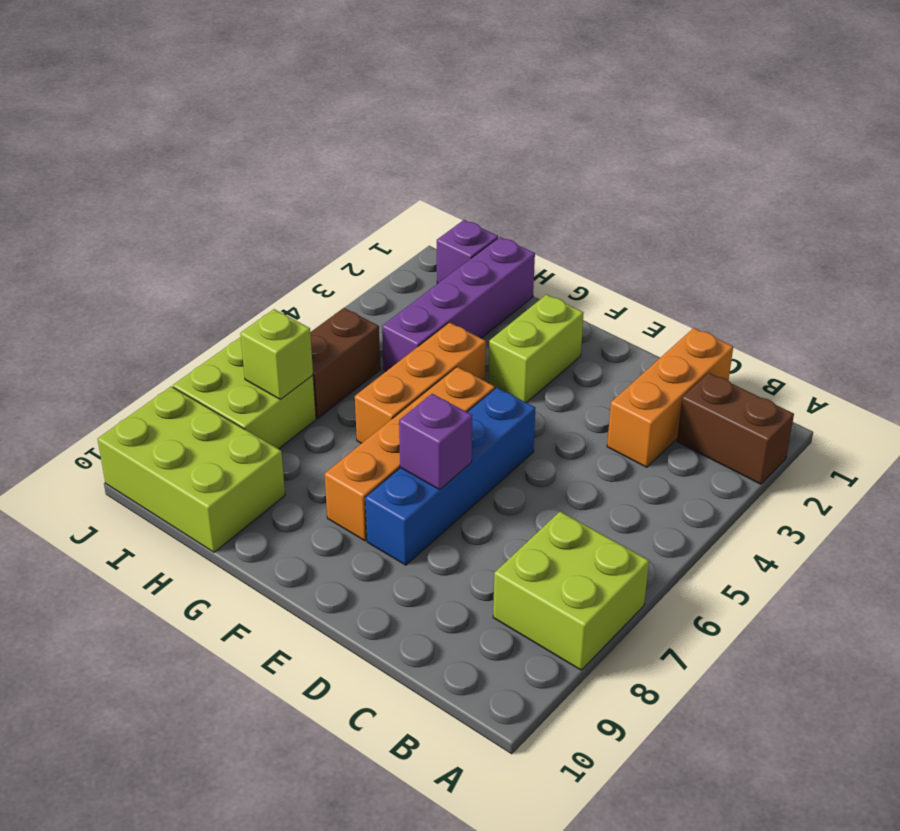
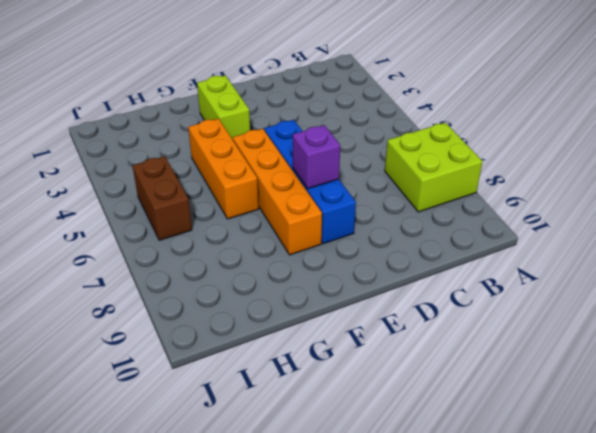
none -> brown brick A2:B2 level 1
none -> orange brick C1:C3 level 1
none -> purple brick H1:H4 level 1

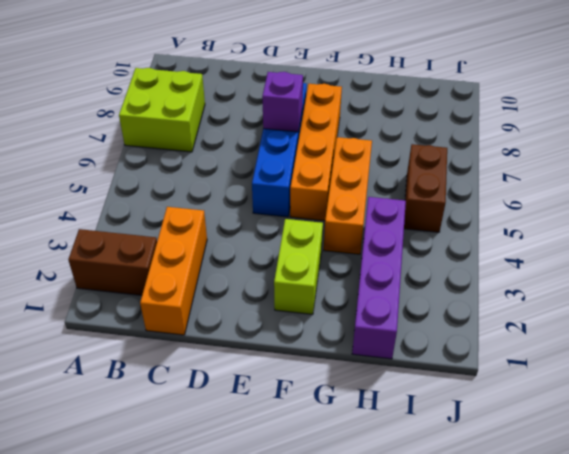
none -> lime brick H9:J10 level 1
none -> purple brick I1 level 1
none -> lime brick I7:J8 level 1

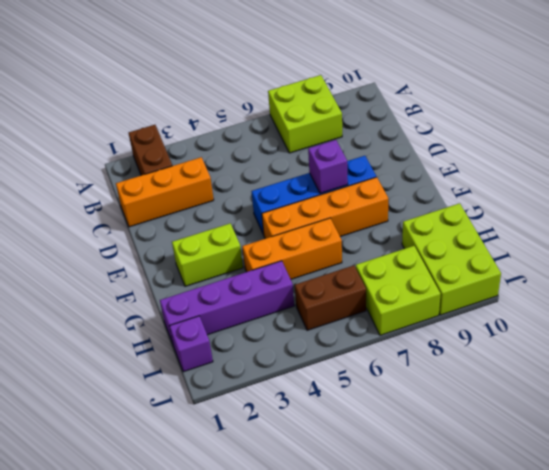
none -> lime brick I7 level 2

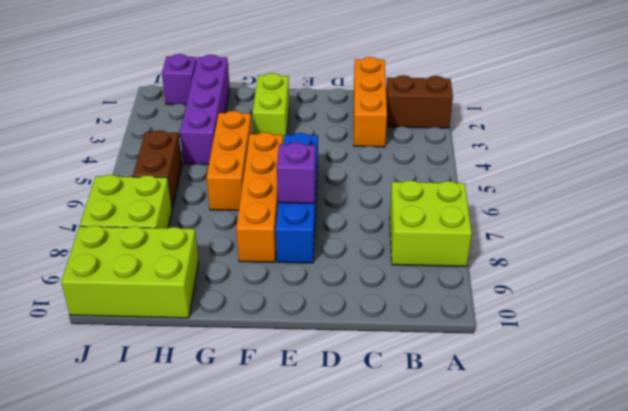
none -> lime brick I7 level 2

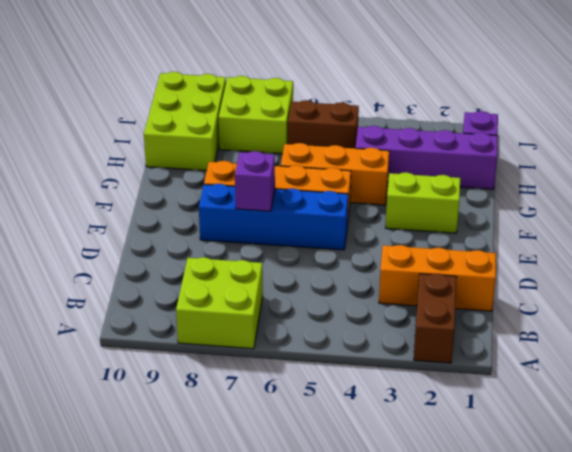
none -> lime brick I7 level 2

